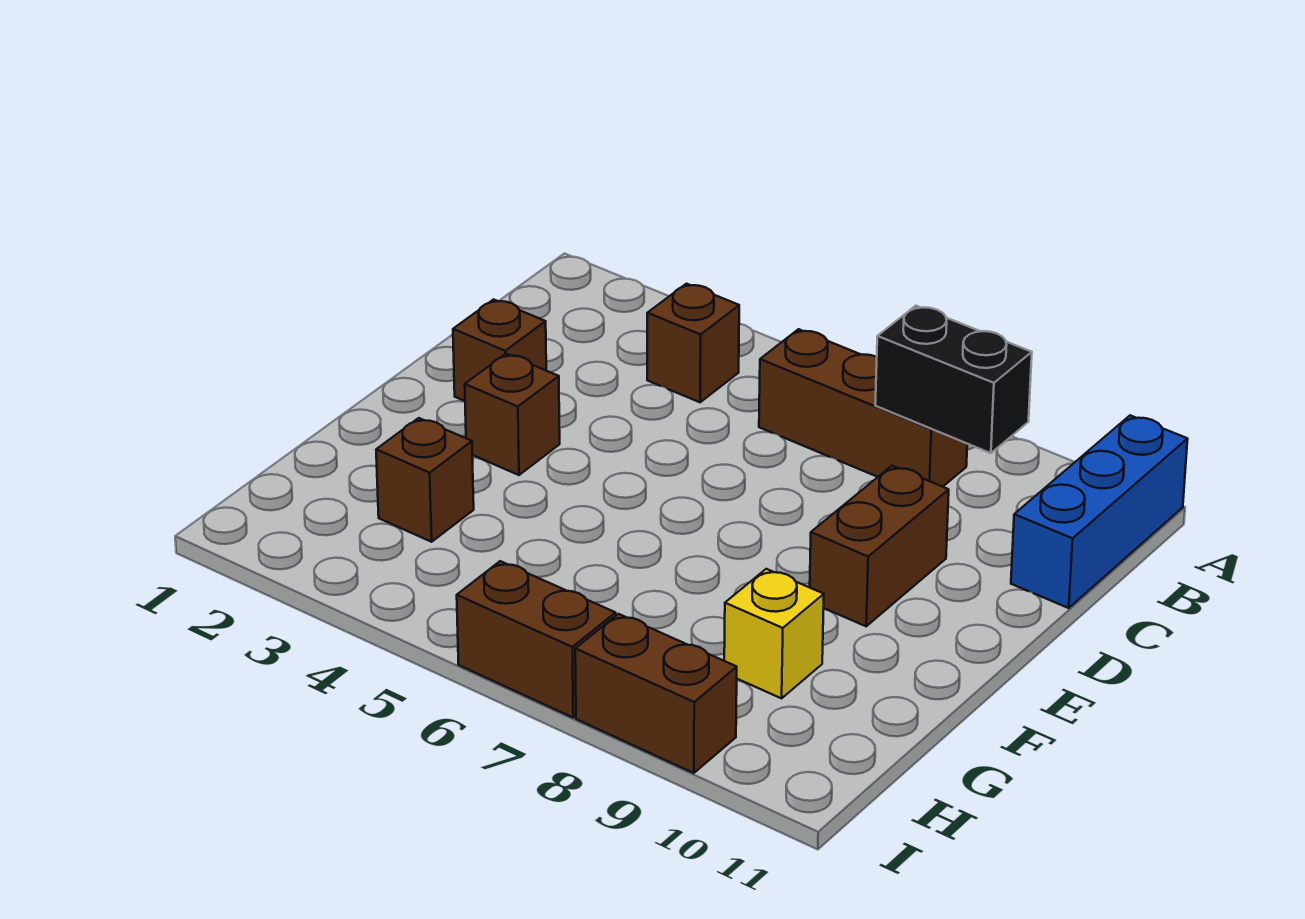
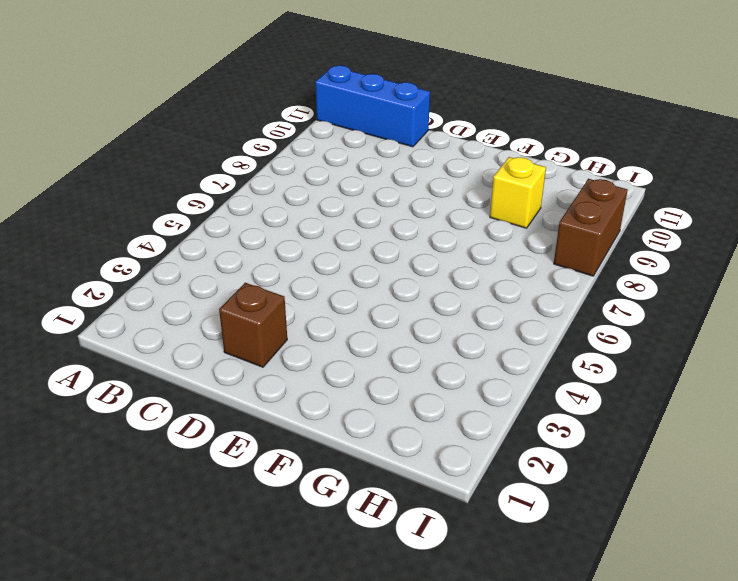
none -> brown brick B4 level 1
none -> brown brick B6:B8 level 1

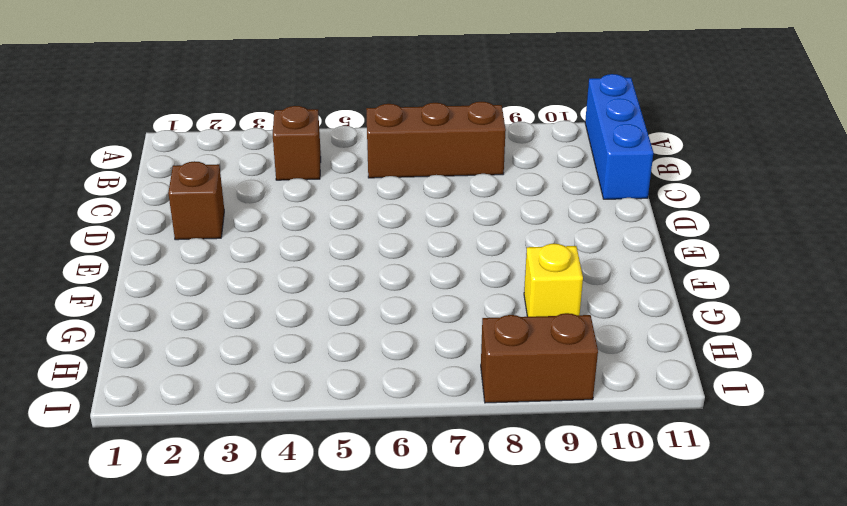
none -> brown brick D9:E9 level 1
none -> brown brick E3 level 1

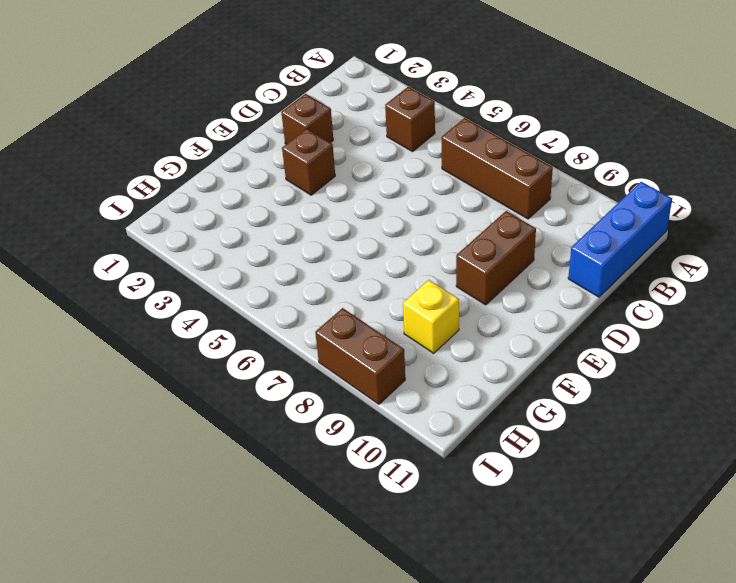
none -> brown brick G3 level 1
none -> brown brick I6:I7 level 1

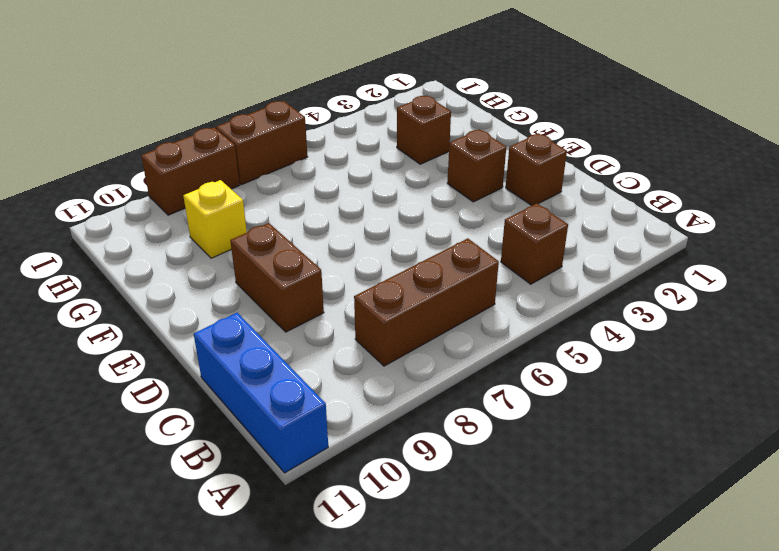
none -> black brick B8:B9 level 2

